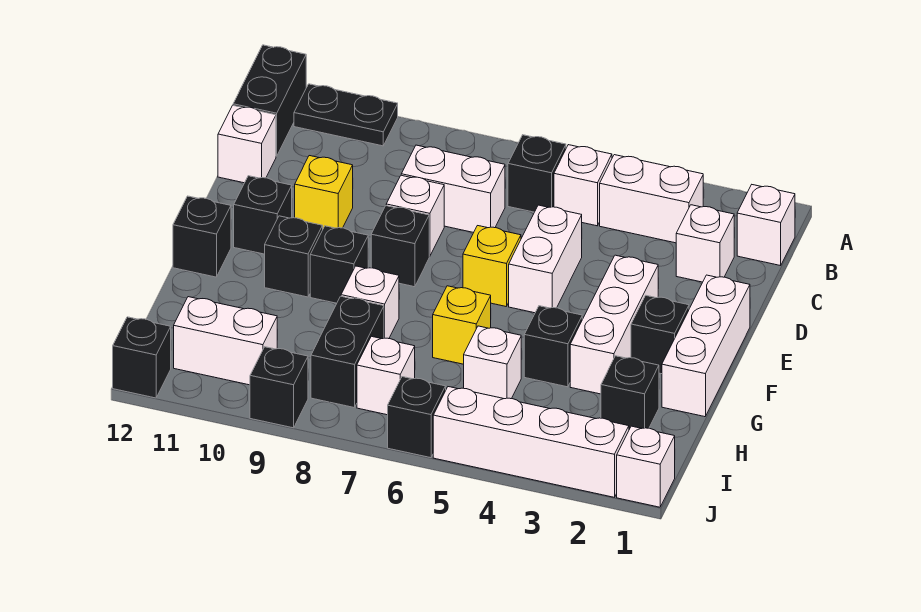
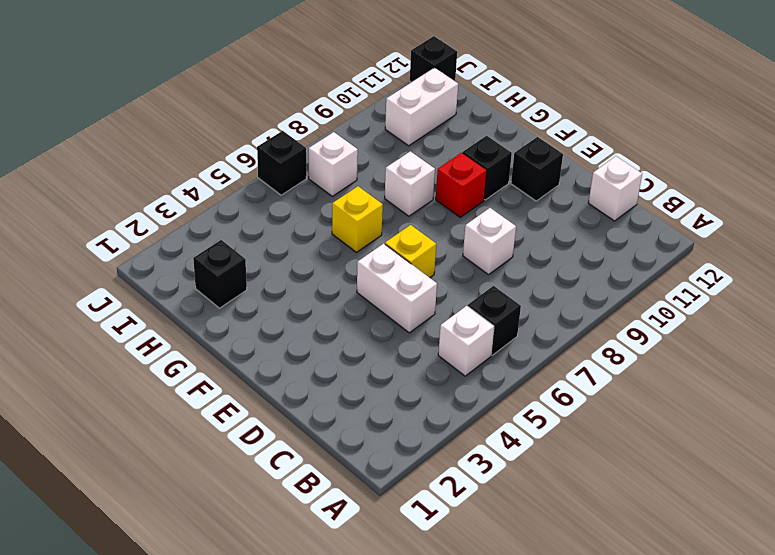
red brick F9 level 1 -> black brick F9 level 1
none -> black plate A10:A11 level 1
none -> black brick A12:B12 level 1
none -> white brick B1 level 1
none -> white brick B3:B4 level 1

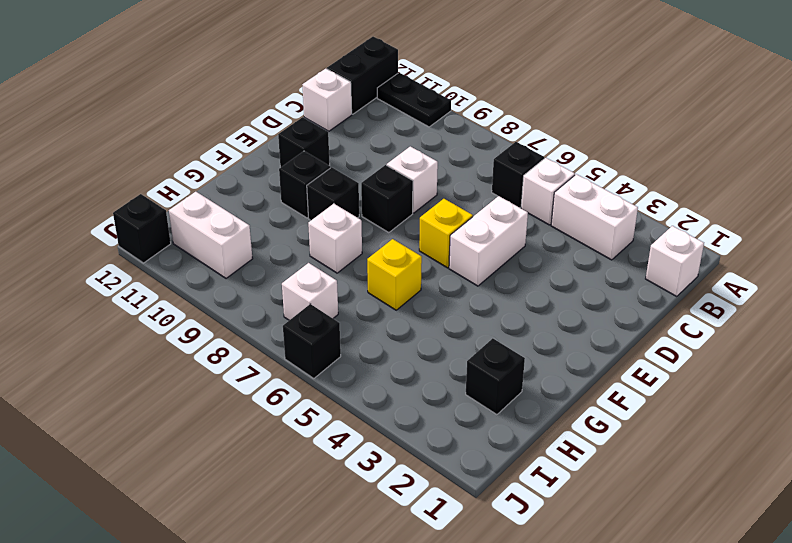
none -> white brick C2 level 1
none -> white brick C7:C8 level 1
none -> yellow brick D10 level 1
none -> white brick E1:G1 level 1

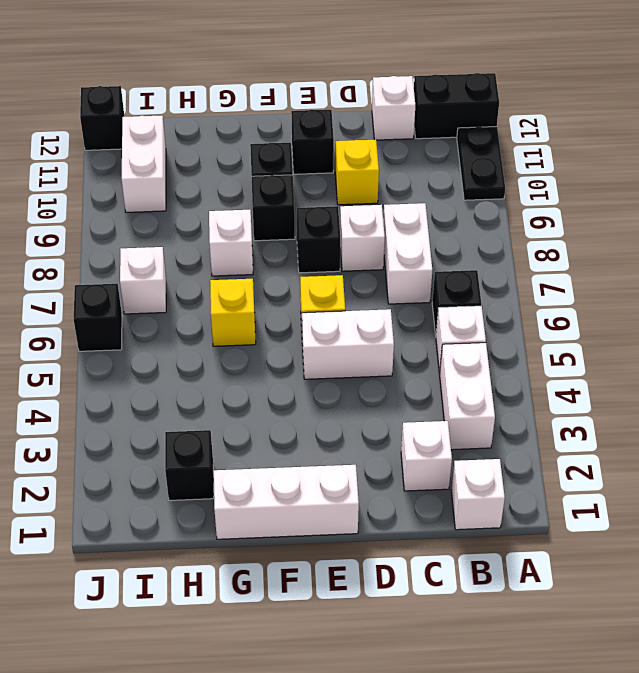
none -> white brick E3:G3 level 1
none -> black brick F2 level 1
none -> black brick F12 level 1
none -> black brick G4 level 1

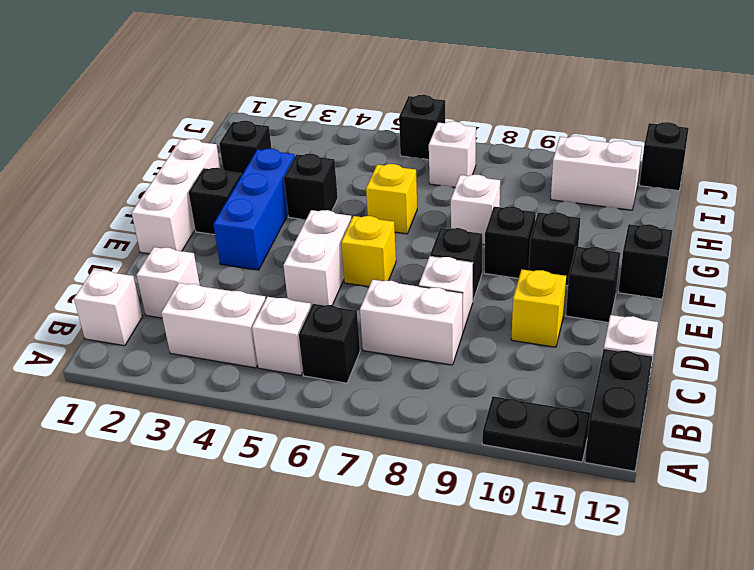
blue brick E3:G3 level 1 -> white brick E3:G3 level 1
none -> white brick H5 level 1
none -> black brick H8:I8 level 1
none -> white brick J1 level 1
none -> white brick J2:J5 level 1

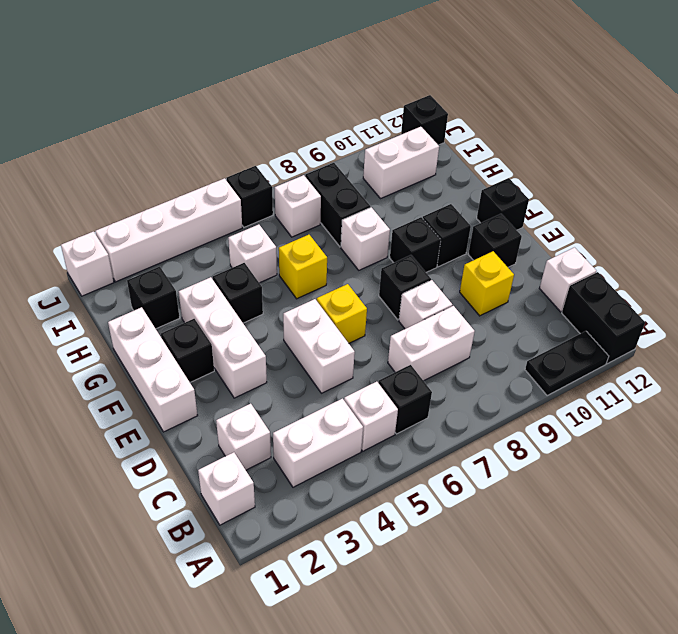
none -> black brick J9 level 1

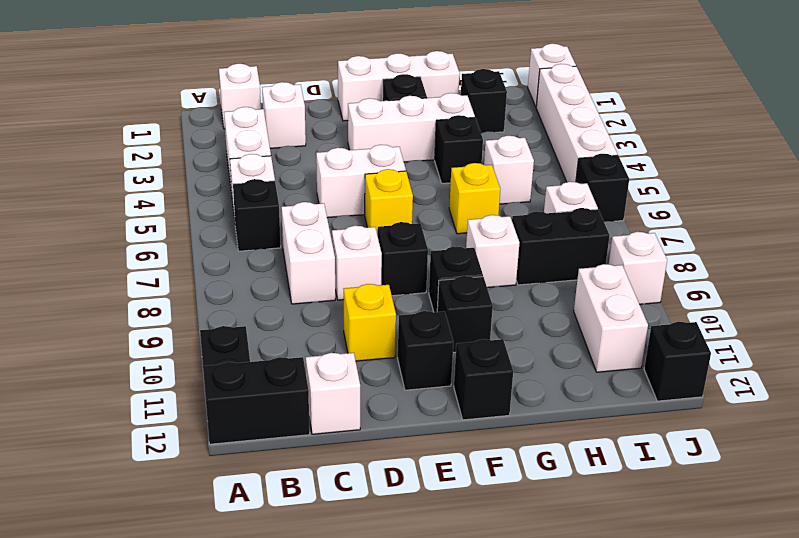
white brick J9 level 1 -> black brick J9 level 1

